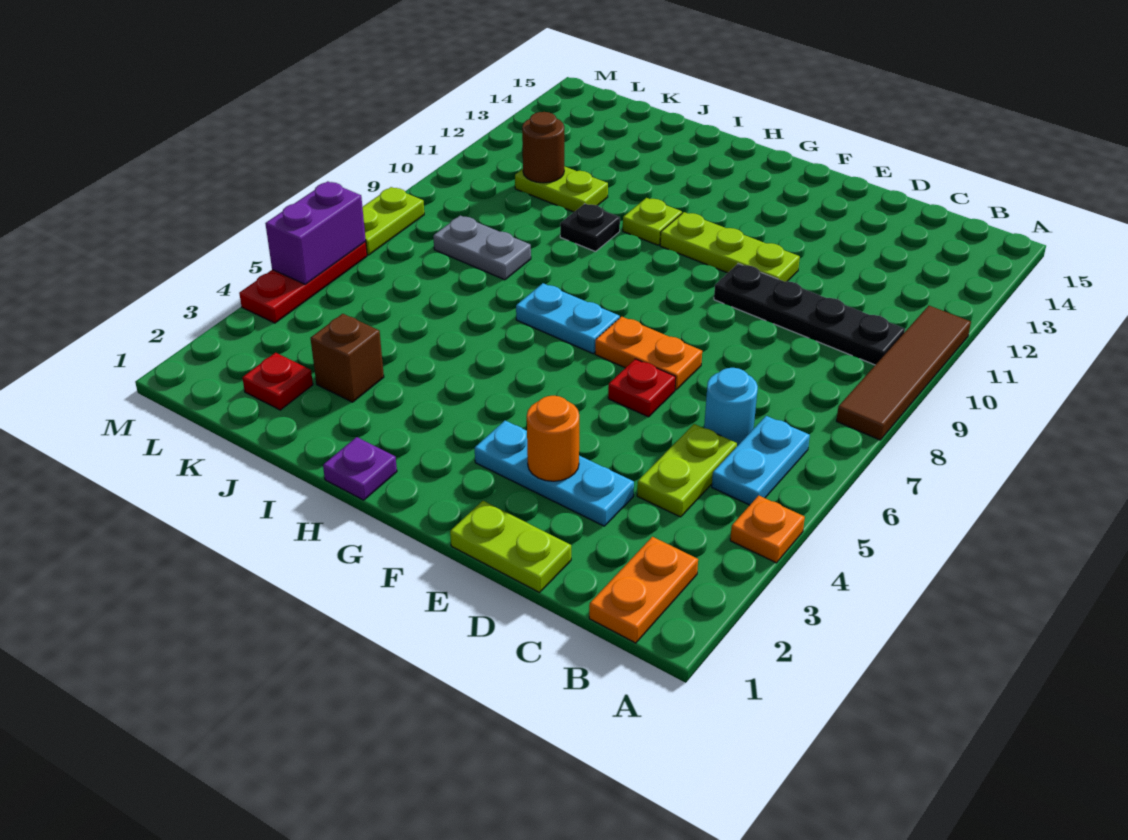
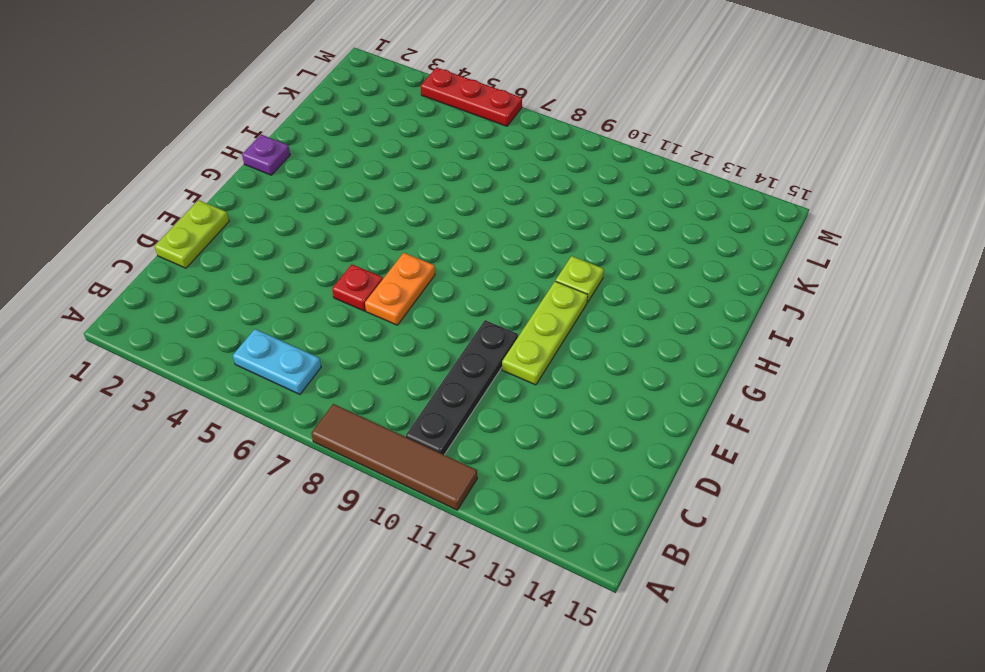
none -> orange plate A4 level 1
none -> orange plate B1:B2 level 1
none -> lime plate C4:C5 level 1

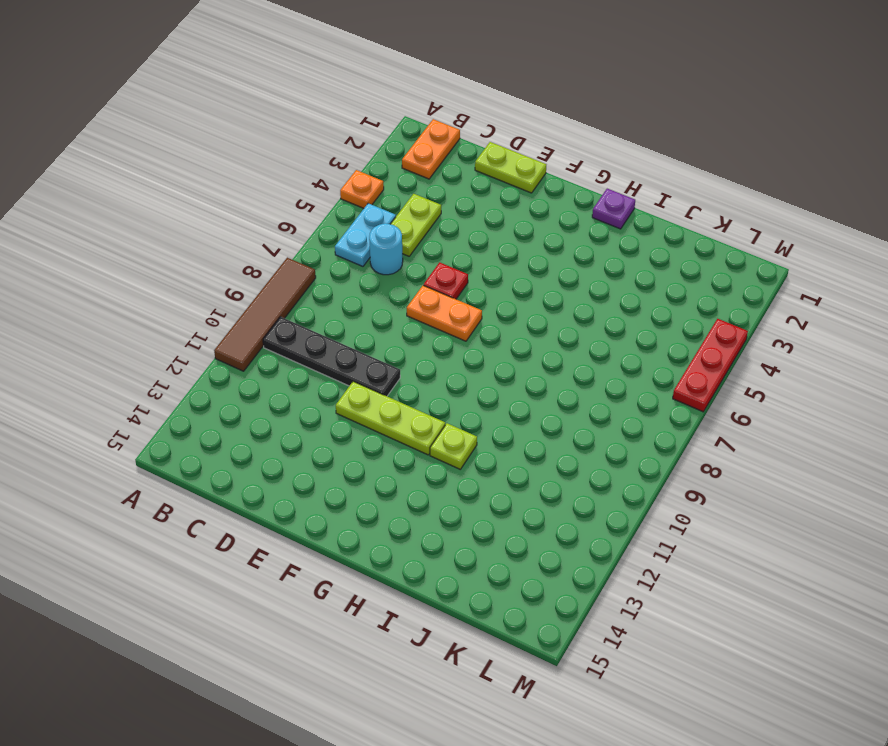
none -> cyan plate D3:F3 level 1
none -> cyan plate G7:H7 level 1
none -> black plate I10 level 1

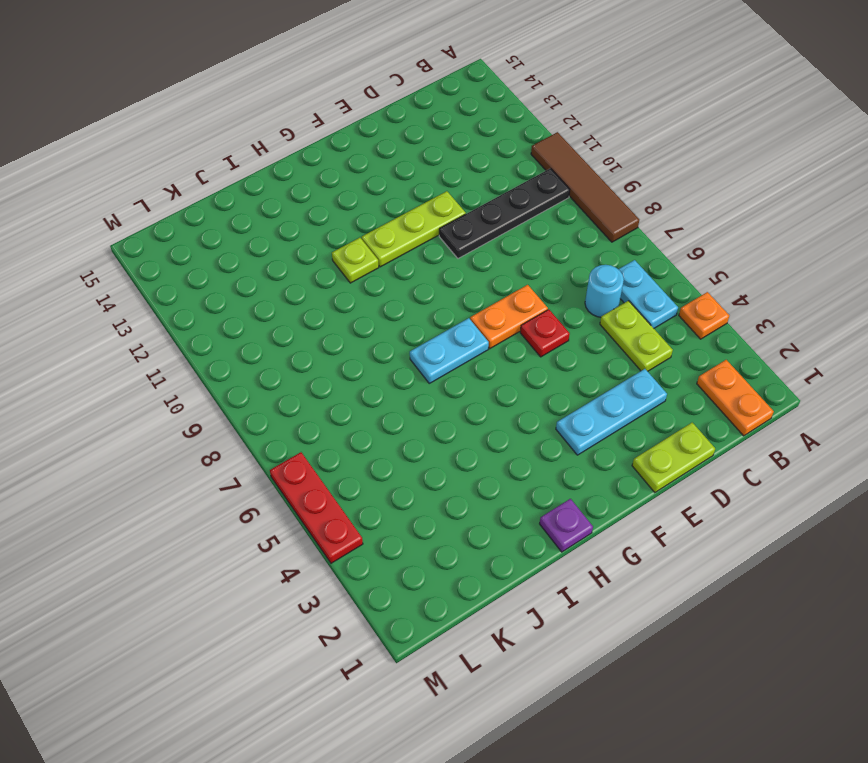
none -> black plate I10 level 1
none -> brown brick J3 level 1
none -> grey plate J8:K8 level 1

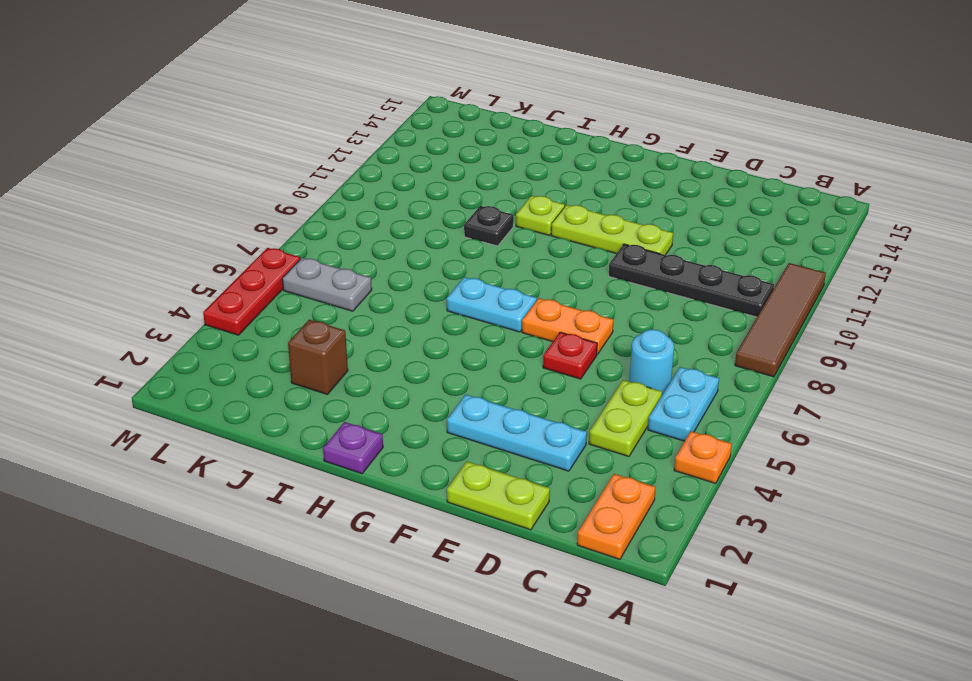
grey plate K6:L6 level 1 -> grey plate J8:K8 level 1
none -> lime plate J11:K11 level 1
none -> red plate K2 level 1
none -> lime plate M7:M8 level 1

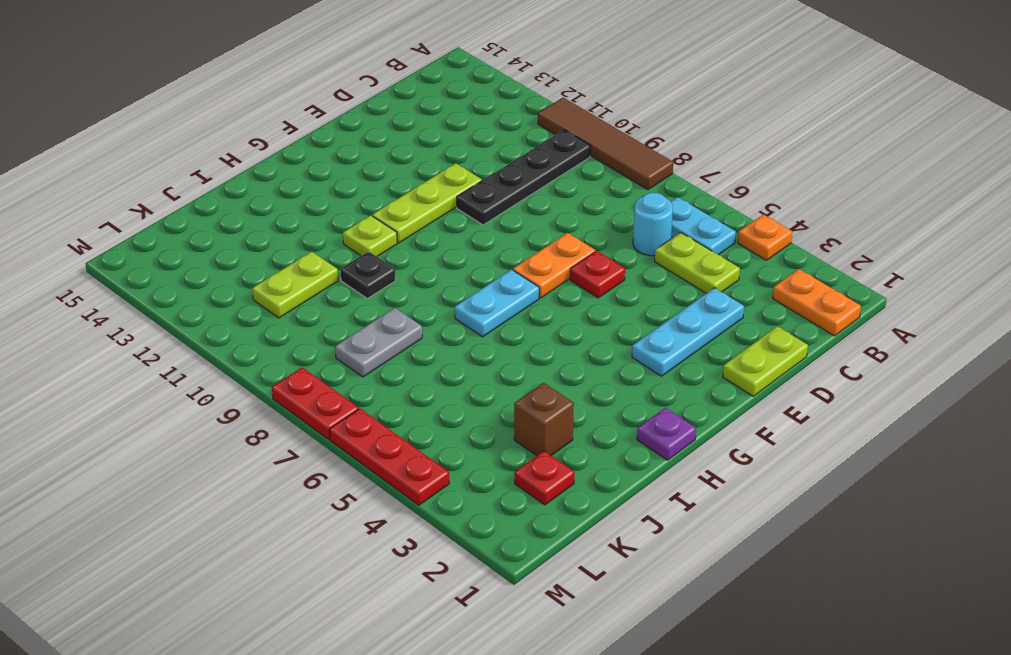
red plate M7:M8 level 1 -> lime plate M7:M8 level 1
none -> orange round brick E3 level 2
none -> brown round brick K11 level 2
none -> purple brick M5:M6 level 2

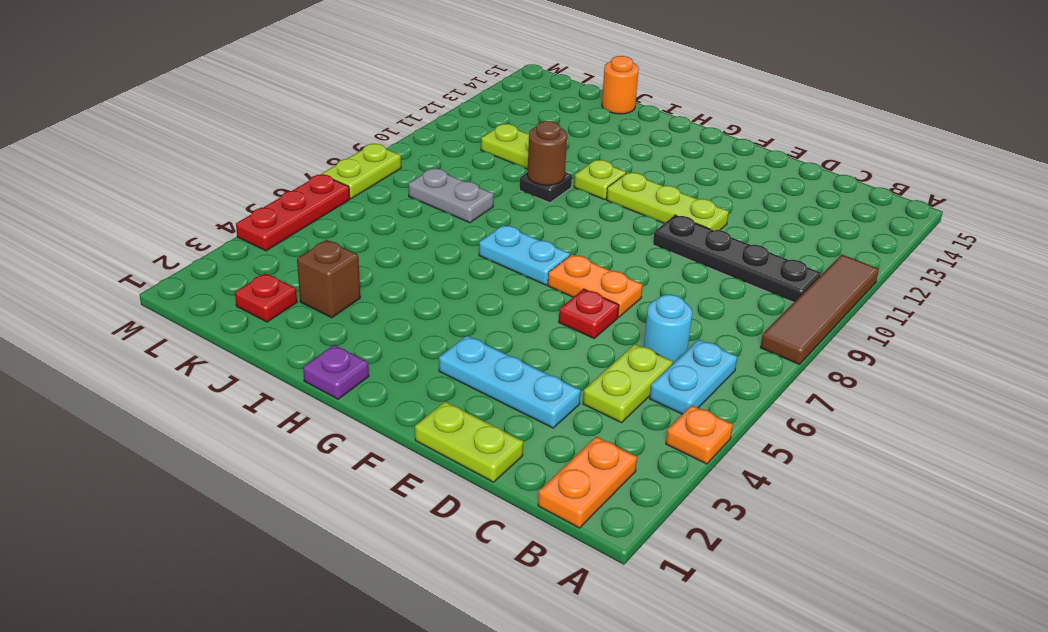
brown round brick I10 level 2 -> brown round brick K11 level 2
orange round brick J15 level 1 -> orange round brick E3 level 2
none -> purple brick M5:M6 level 2

